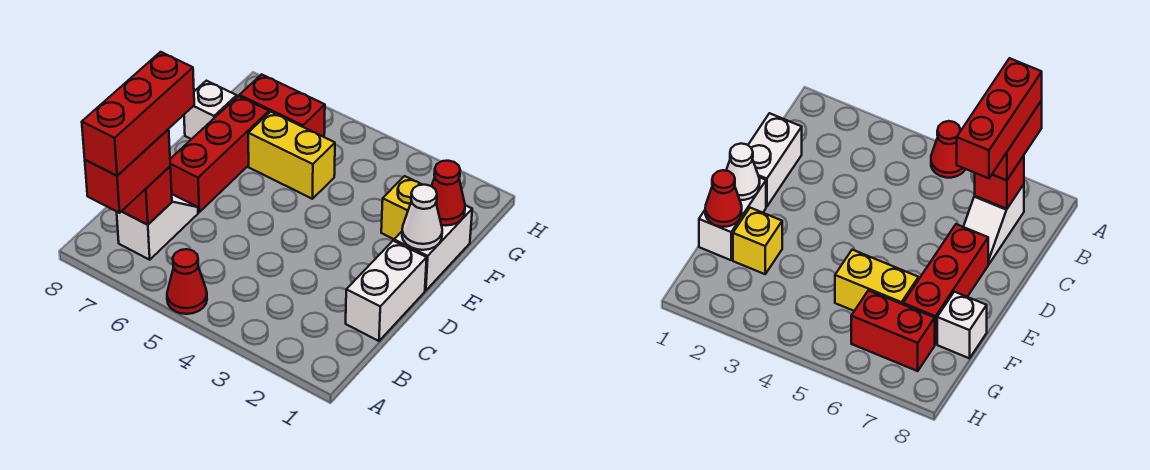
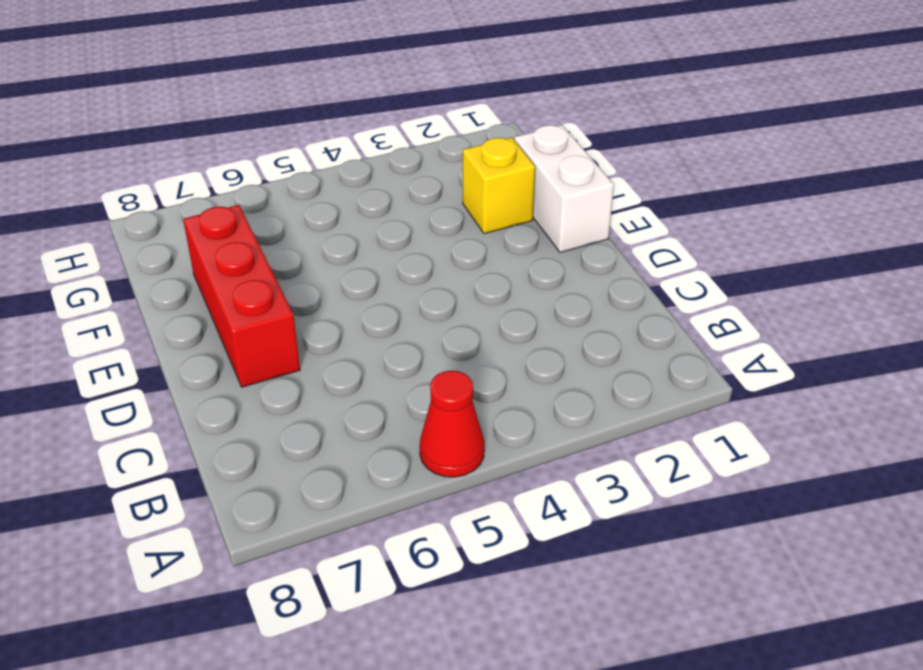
none -> white slope B7:C7 level 1 top B
none -> white brick C1:D1 level 1
none -> yellow brick F5:F6 level 1

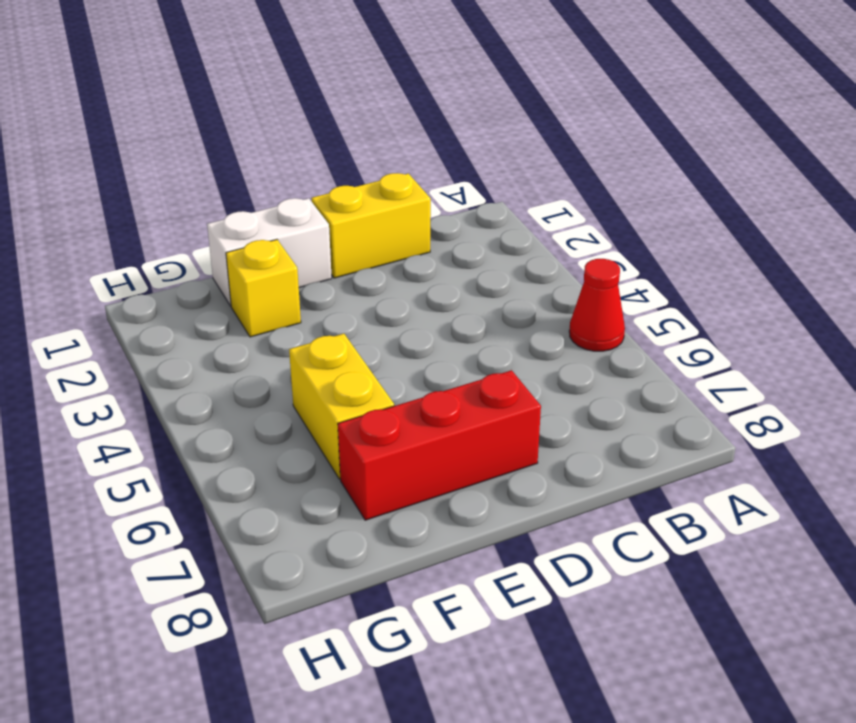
yellow brick C1:D1 level 1 -> white brick C1:D1 level 1
none -> white slope B7:C7 level 1 top B
none -> white brick F8 level 1
none -> red brick G6:G7 level 1

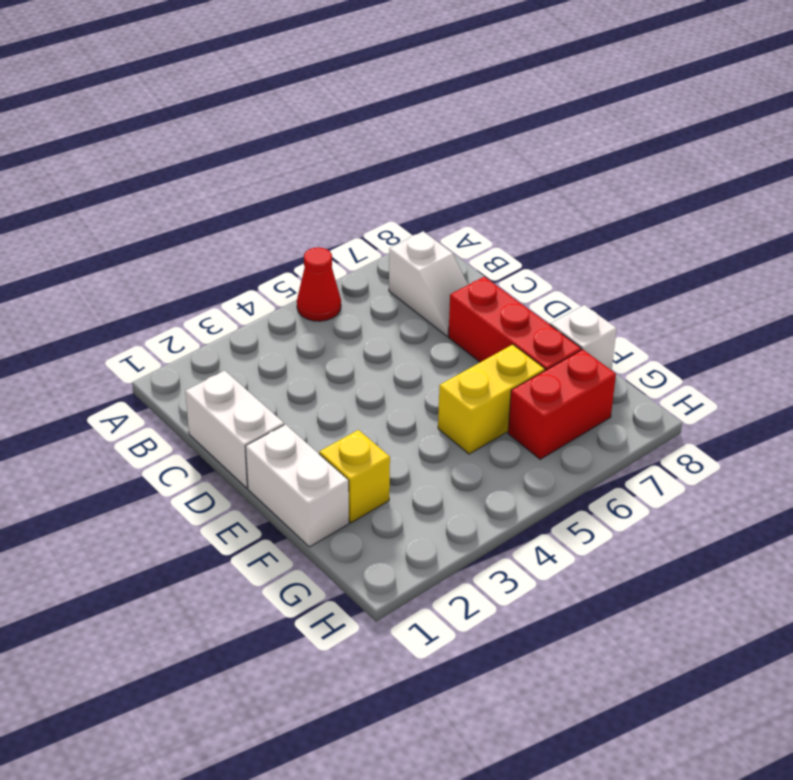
none -> red brick B7 level 2
none -> white cone E1 level 2
none -> red cone F1 level 2

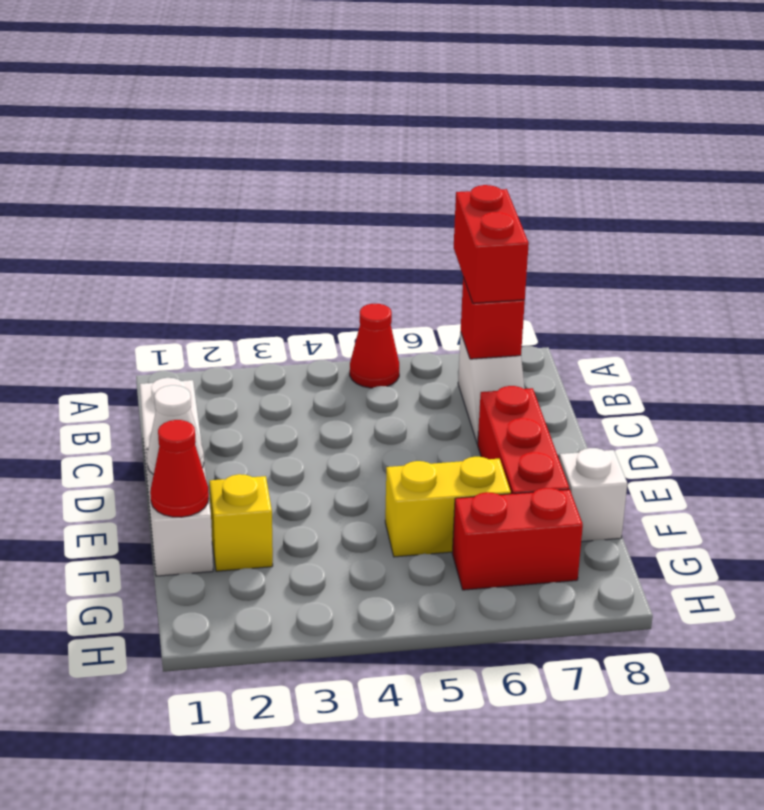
none -> red brick A7:C7 level 4

